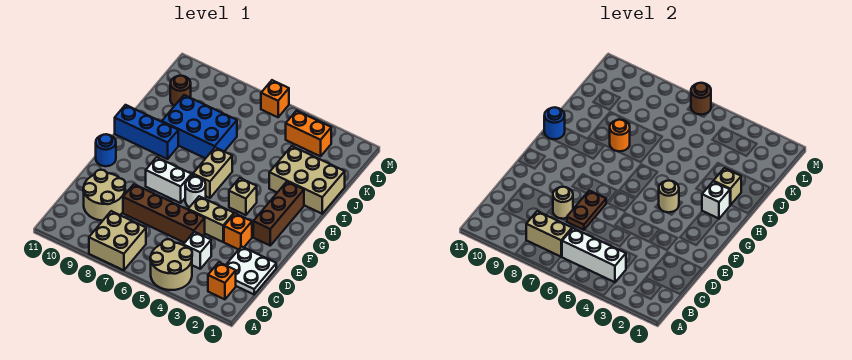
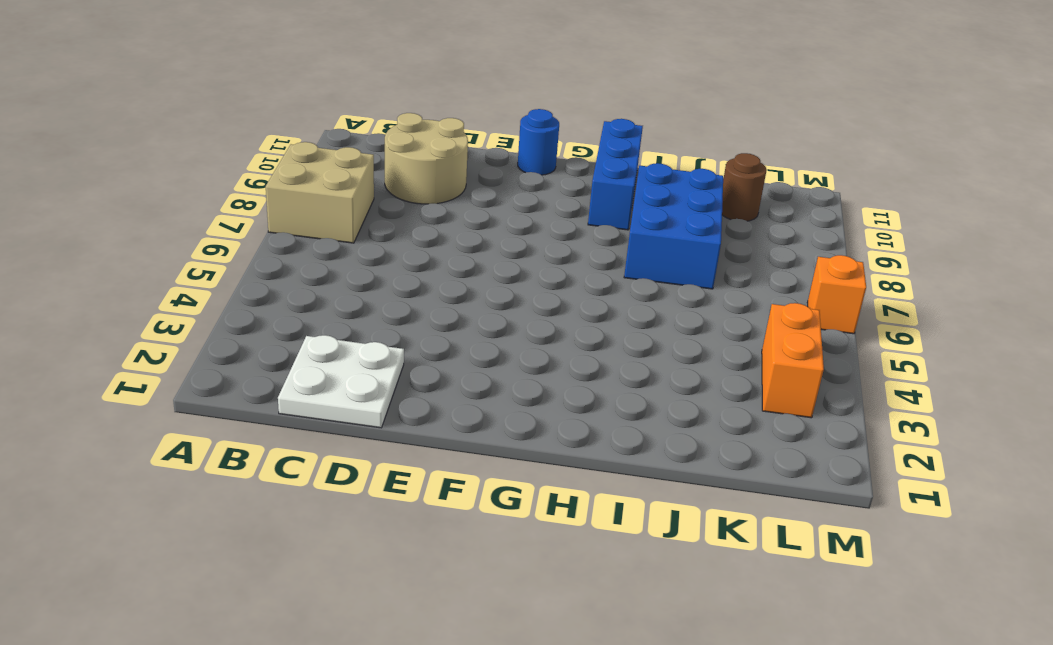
none -> tan round brick A4:B5 level 1
none -> orange brick B2 level 1
none -> white brick C4 level 1
none -> brown brick D5:D8 level 1

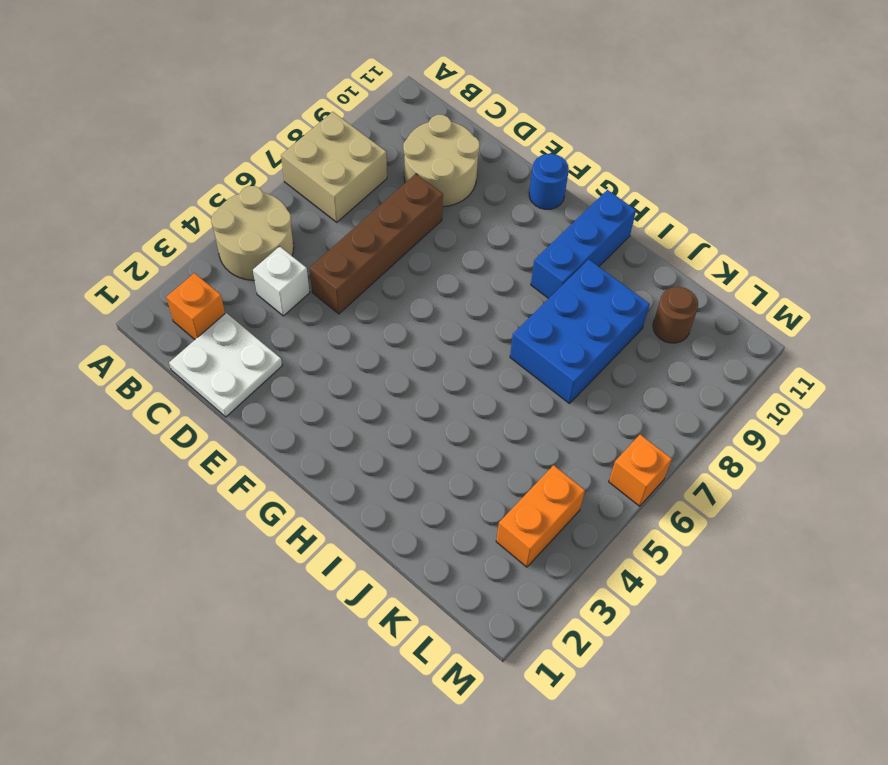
none -> orange brick E3 level 1
none -> tan brick E4:E5 level 1
none -> brown brick F2:H2 level 1
none -> white round brick F6 level 1

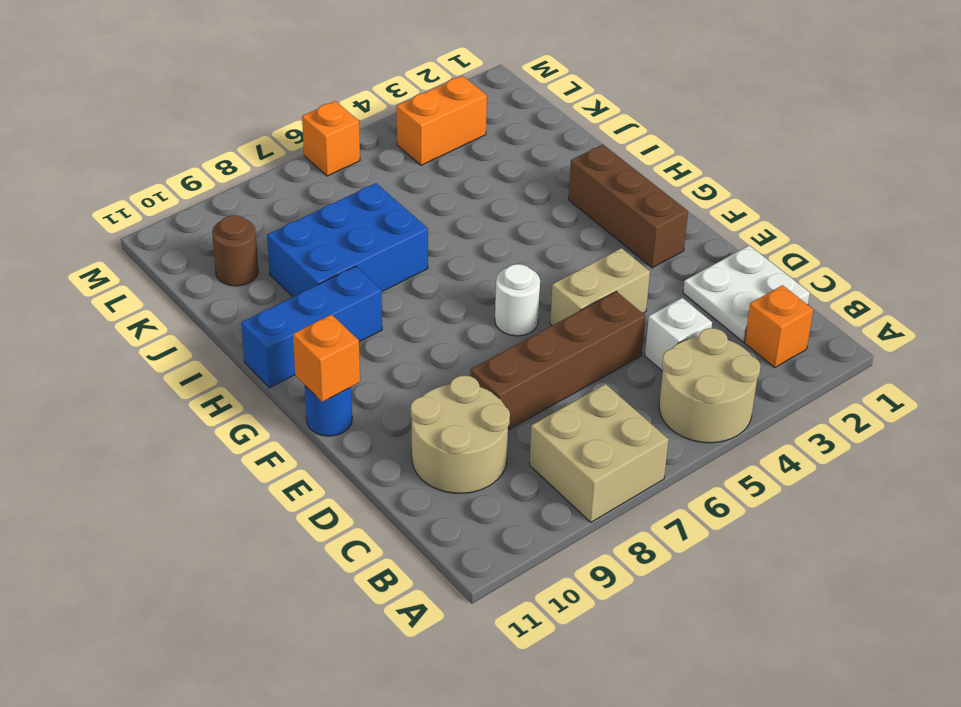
orange brick F11 level 2 -> orange brick E3 level 1
none -> white brick F7:F8 level 1
none -> tan brick G4 level 1
none -> tan brick G6:H6 level 1
none -> tan brick I1:J3 level 1

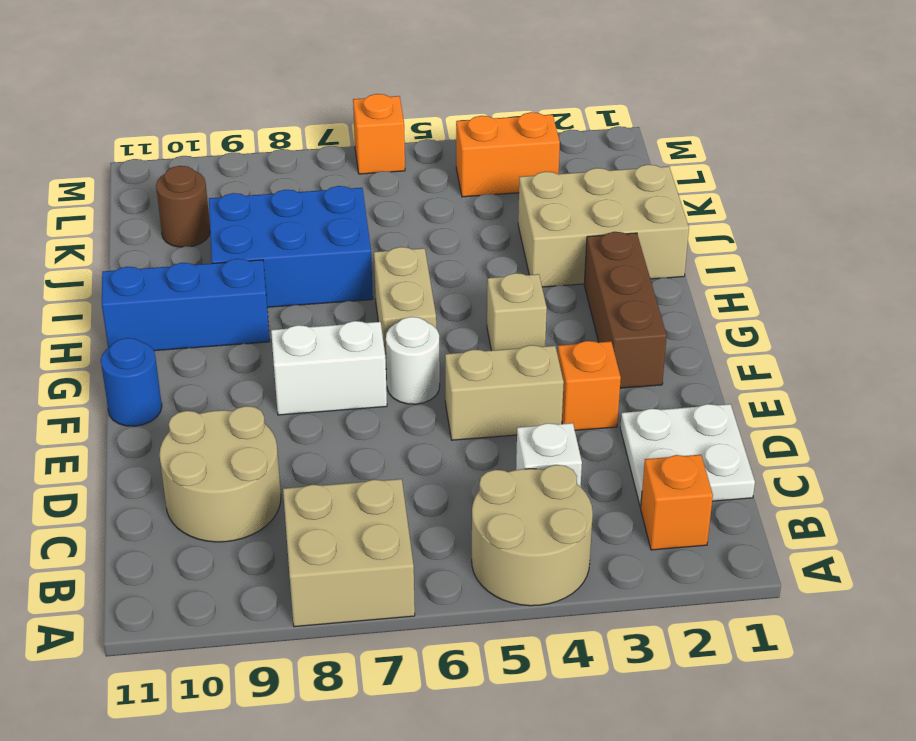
none -> brown brick D5:D8 level 1
none -> white brick B4:B6 level 2
none -> tan brick B7:B8 level 2
none -> brown plate D7:E7 level 2

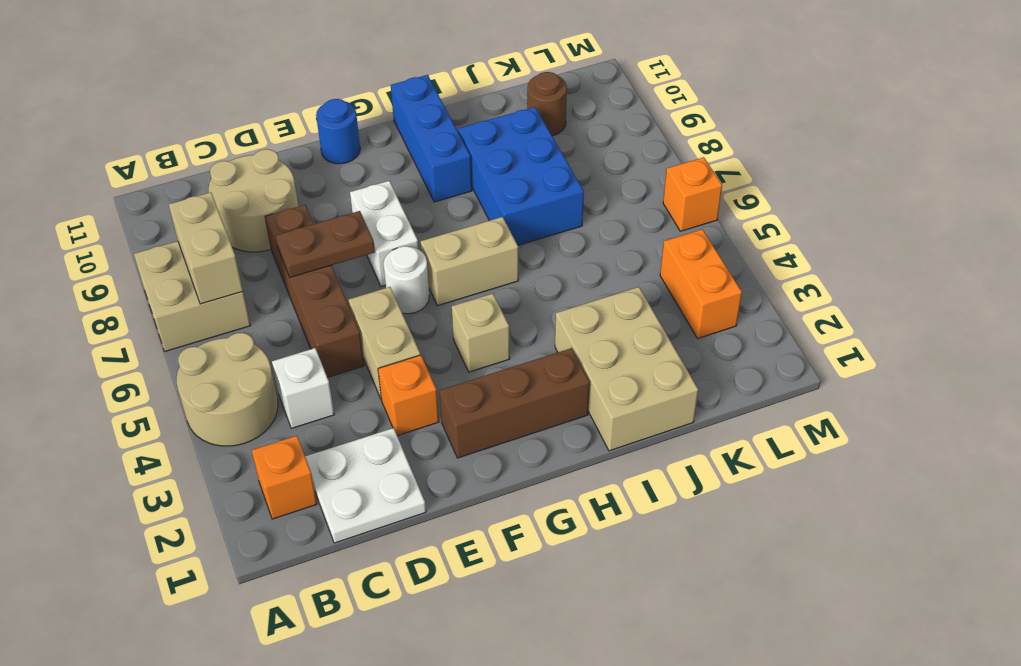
none -> white brick B4:B6 level 2
none -> tan round brick D8 level 2
none -> tan round brick G4 level 2
none -> white brick H2 level 2

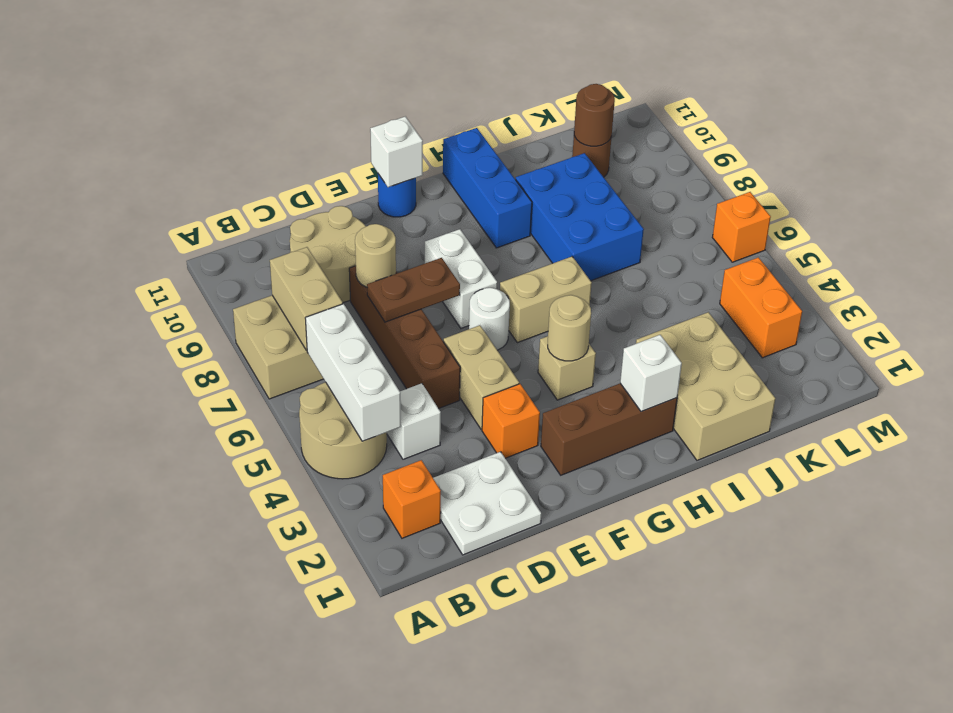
white brick F11 level 2 -> none
brown round brick K10 level 2 -> brown round brick M6 level 2
none -> blue round brick H11 level 2
none -> tan brick I2 level 2
none -> orange round brick I8 level 2

